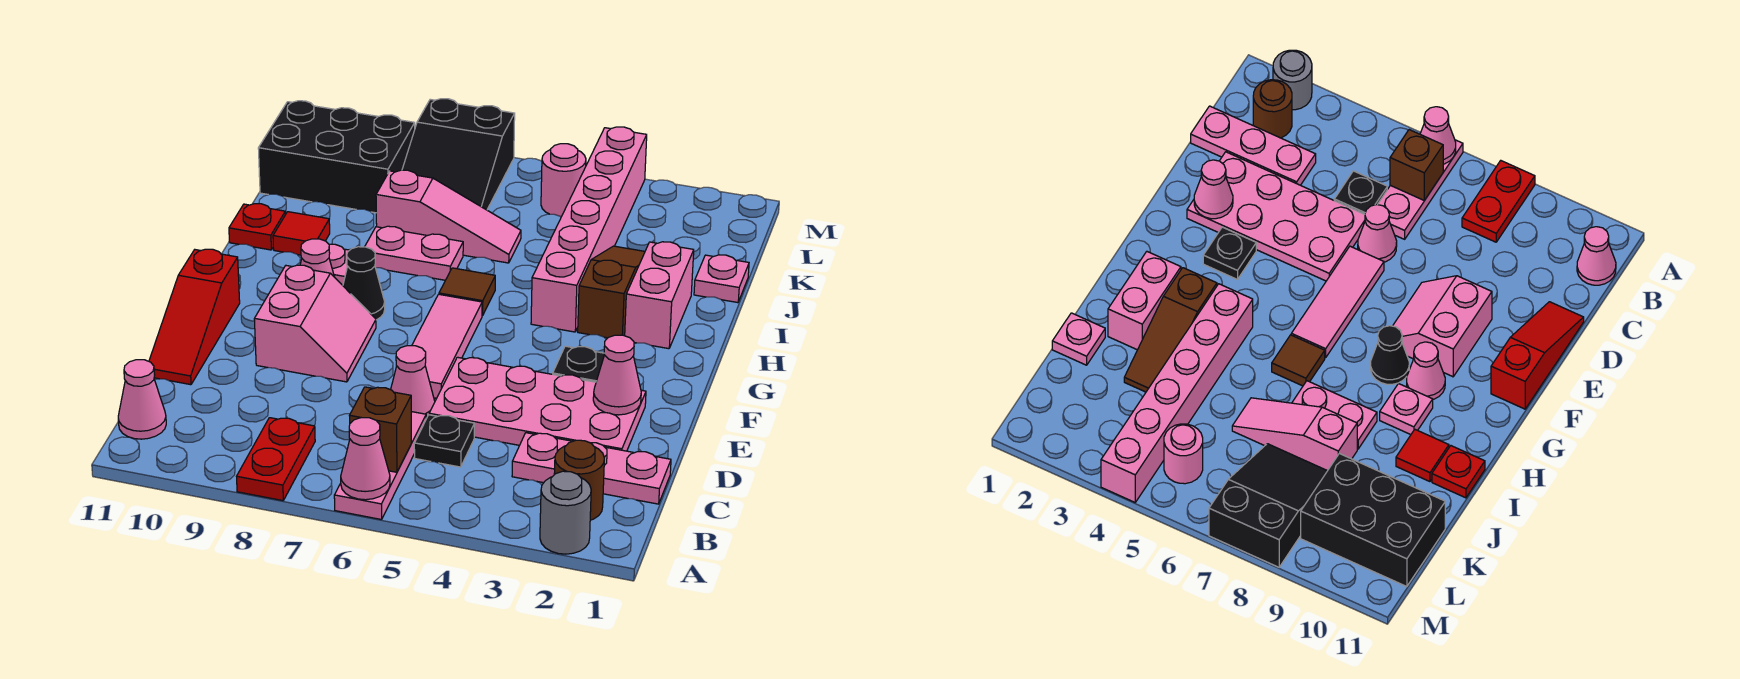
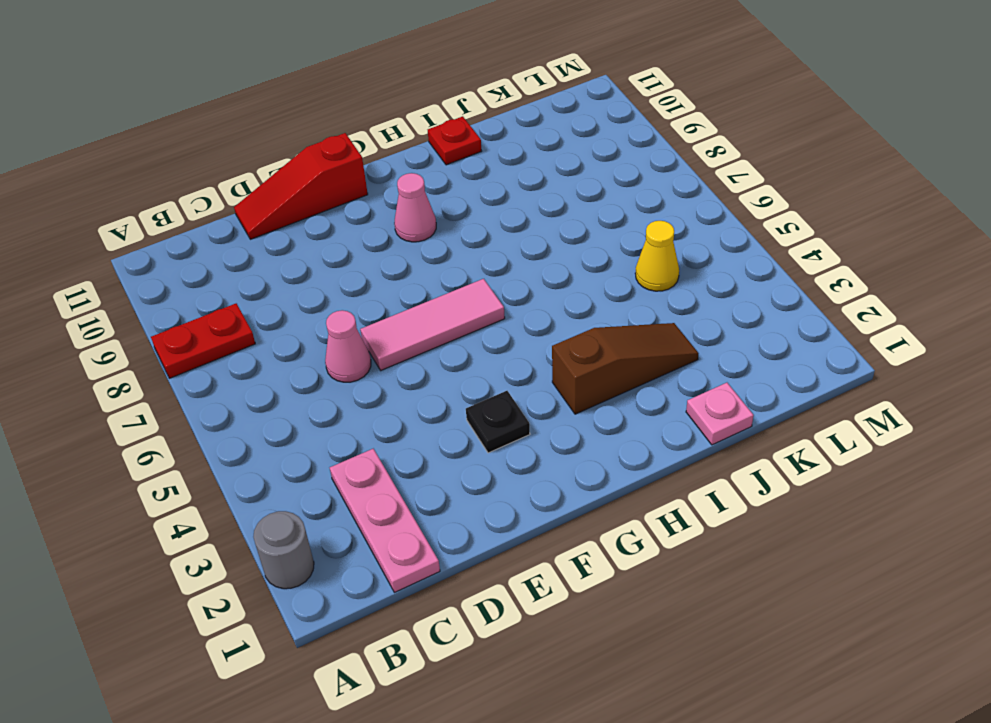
yellow cone K5 level 1 -> none
none -> pink plate A6:C6 level 1
none -> brown round brick B2 level 1
none -> pink cone B11 level 1
none -> black plate C5 level 1

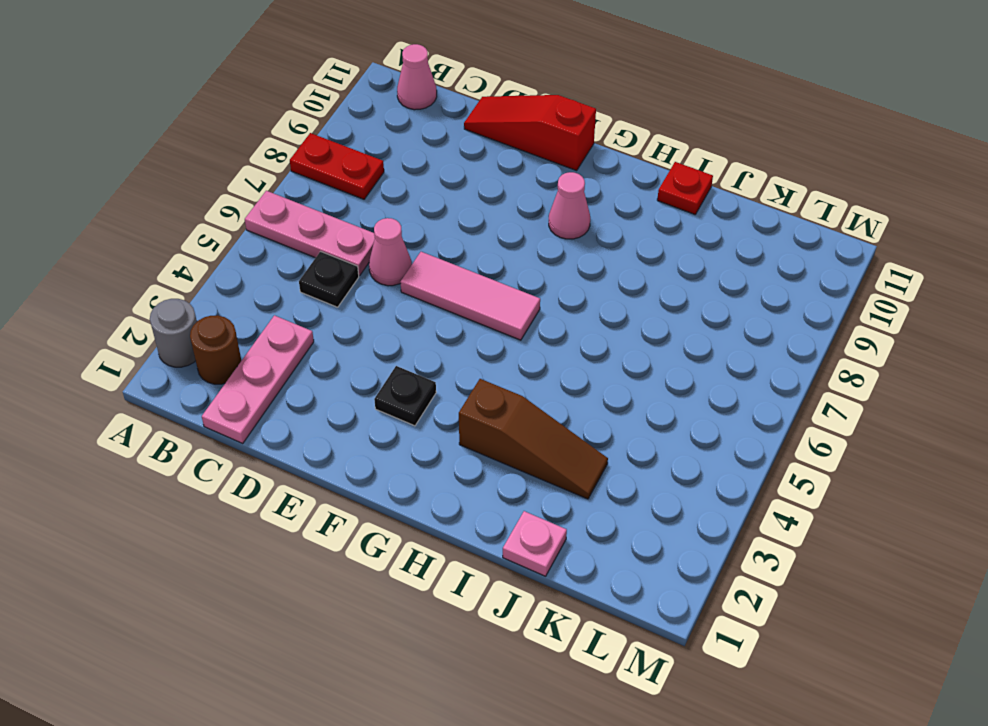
none -> pink plate D2:E5 level 1
none -> pink slope E8:F9 level 1 top 9
none -> black cone G8 level 1
none -> pink brick H2:I2 level 1

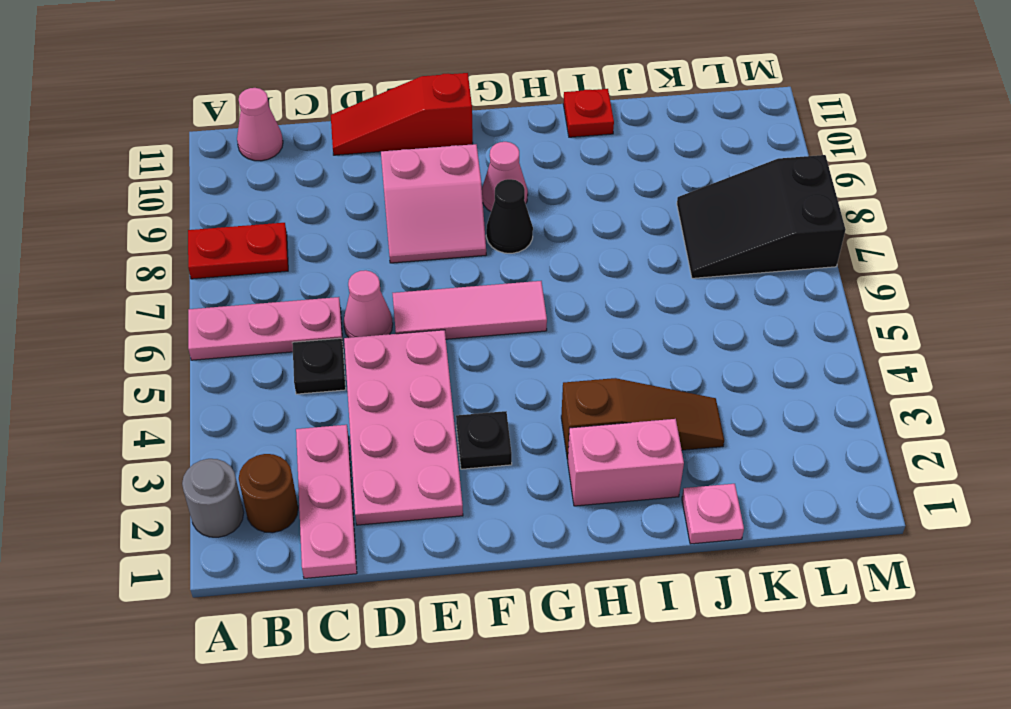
none -> pink brick H4:M4 level 1
none -> brown tile H6 level 1
none -> pink plate H9 level 1
none -> pink plate I7:I8 level 1

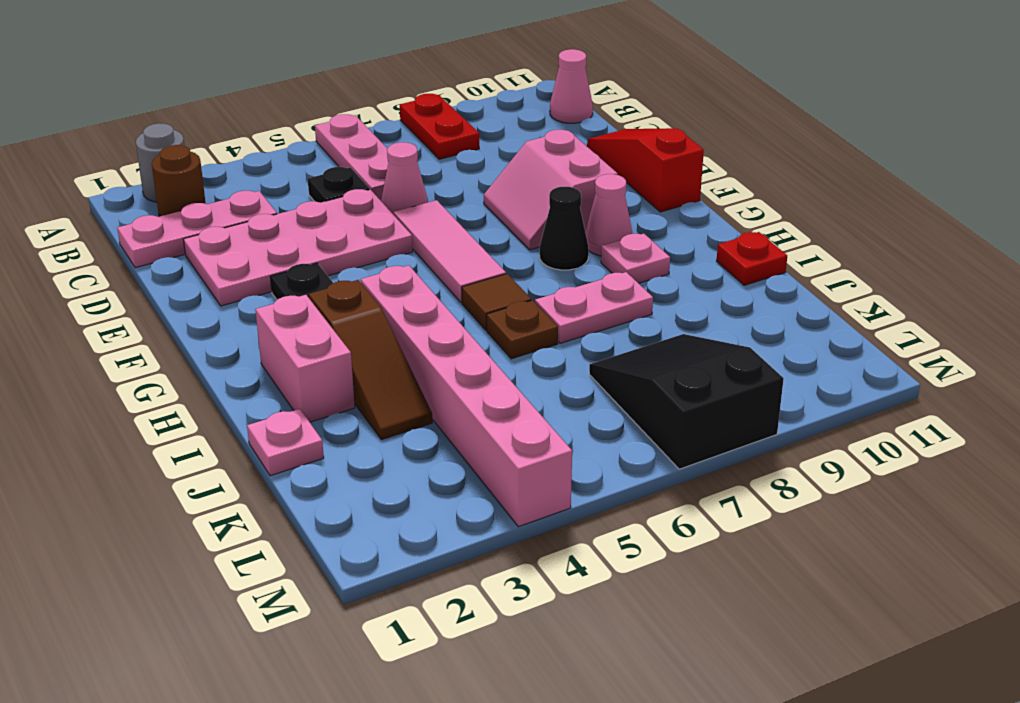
brown plate I6 level 1 -> none
none -> red tile I10 level 1
none -> pink slope J6:J8 level 1 top 8
none -> black brick K9:L11 level 1
none -> pink round brick L5 level 1

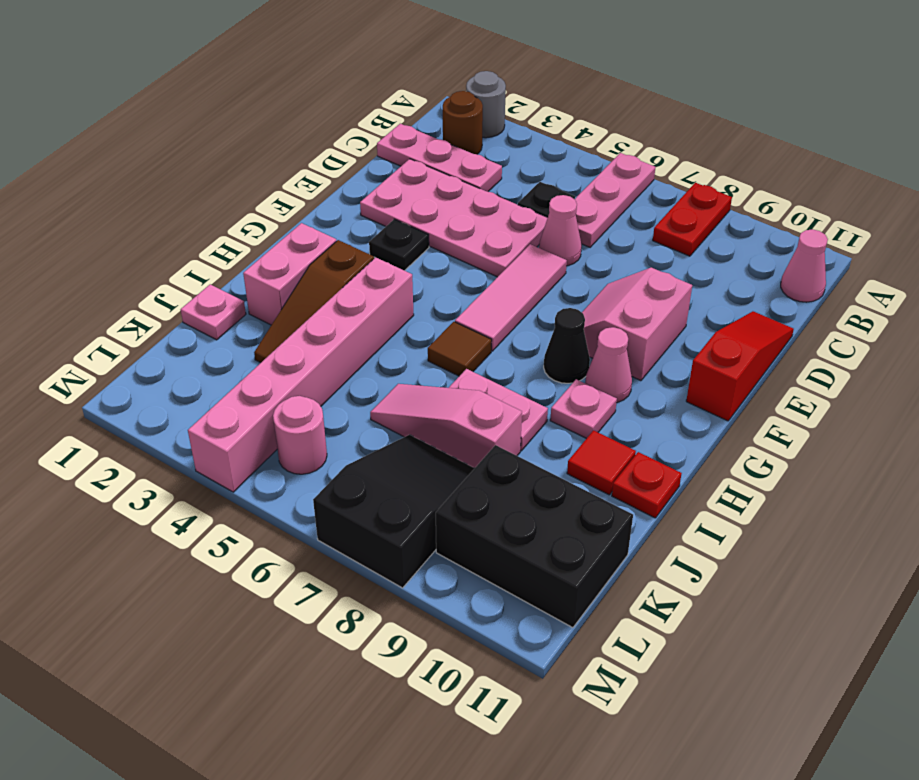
none -> pink cone A6 level 2
none -> brown brick B6 level 2
none -> pink cone E2 level 2

